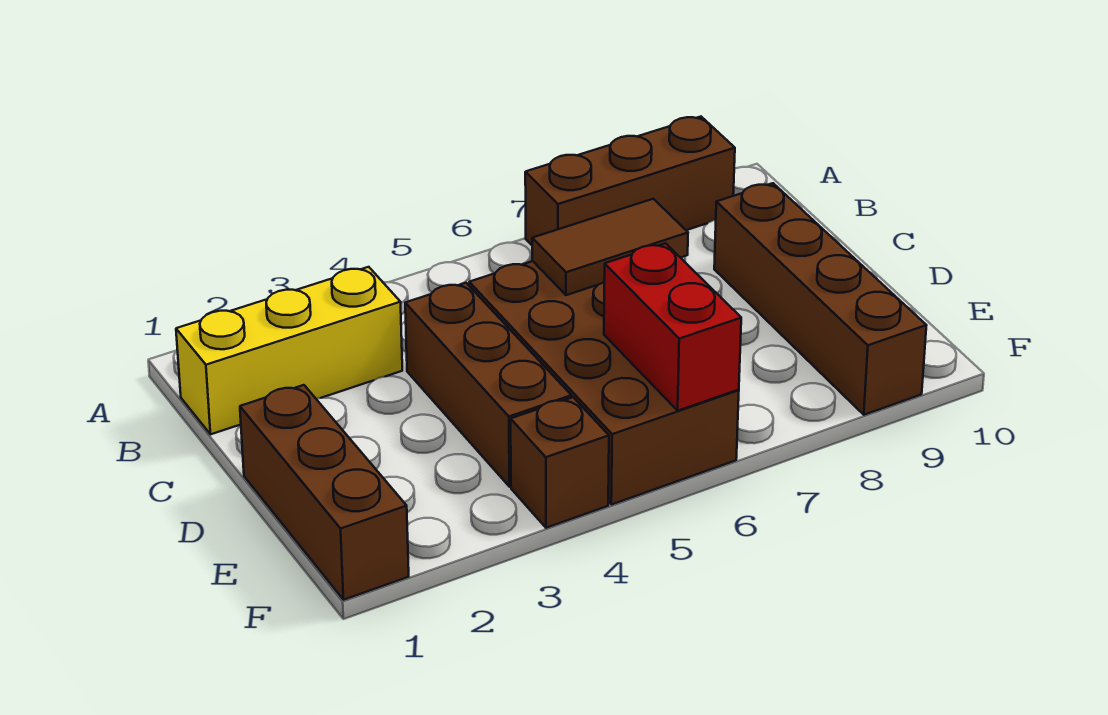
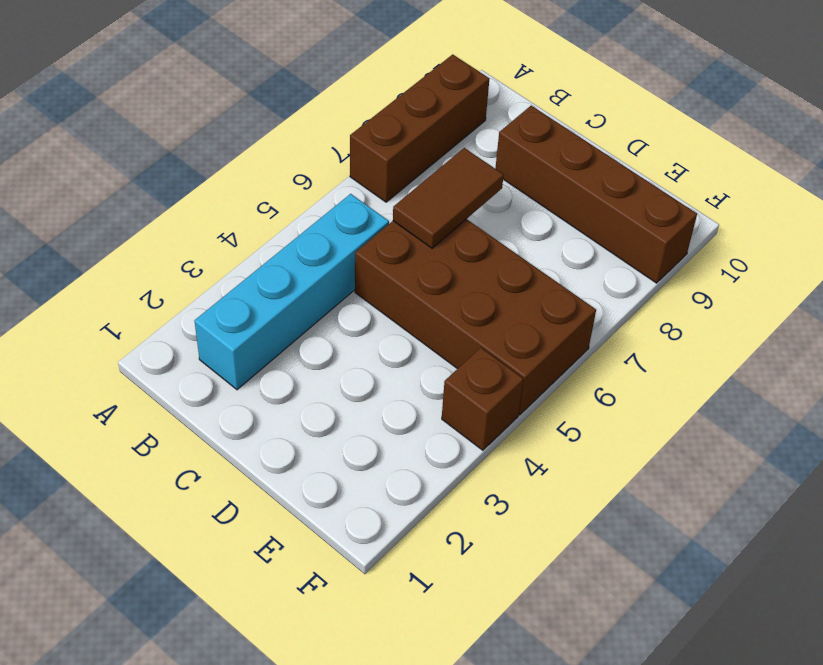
cyan brick B2:B5 level 1 -> yellow brick B1:B3 level 1
none -> brown brick C4:E4 level 1
none -> brown brick D1:F1 level 1

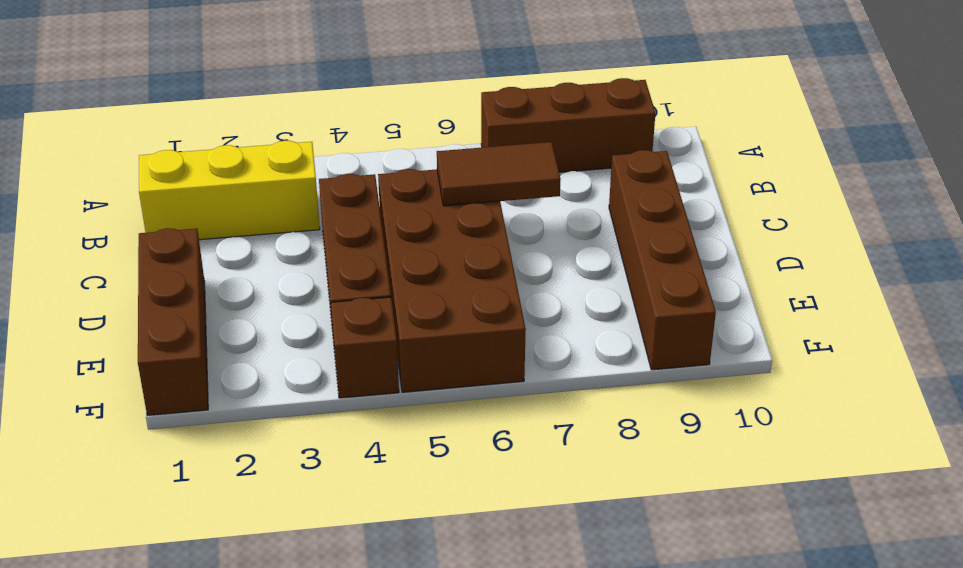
none -> red brick E6:F6 level 2

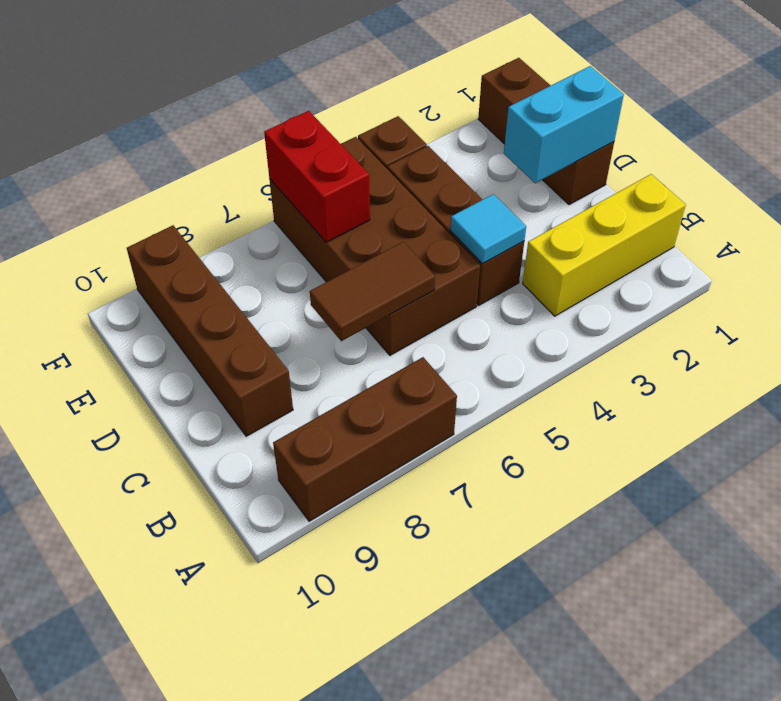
cyan tile C4 level 2 -> none
cyan brick D1:D2 level 2 -> none

